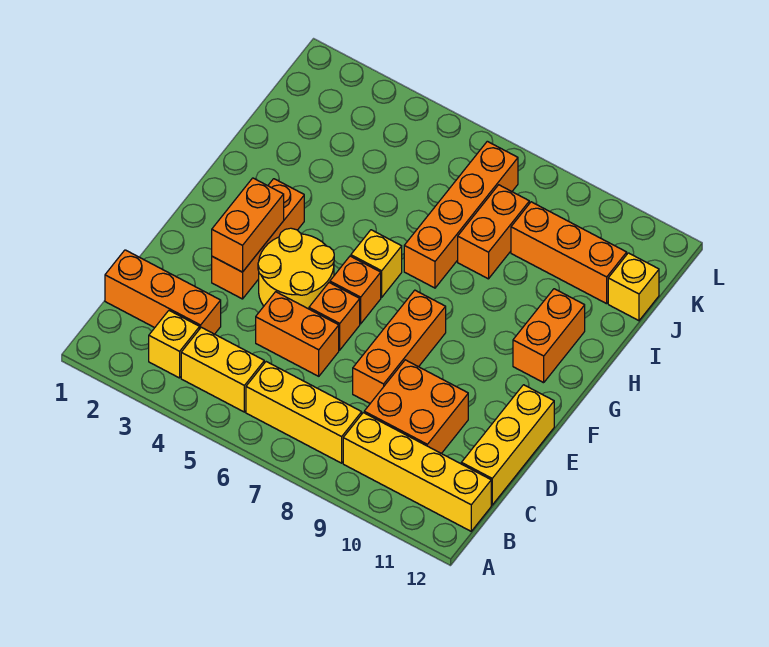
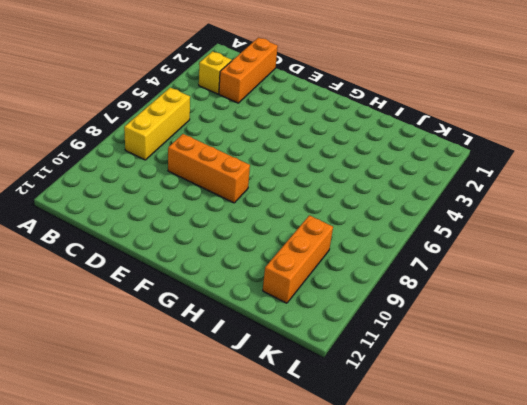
none -> yellow brick B4:B5 level 1
none -> yellow brick B9:B12 level 1
none -> orange brick C9:D10 level 1

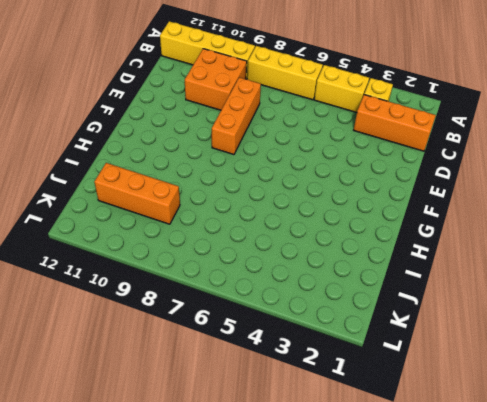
none -> yellow brick C12:E12 level 1
none -> orange brick D5:D6 level 1
none -> orange brick E3:G3 level 1

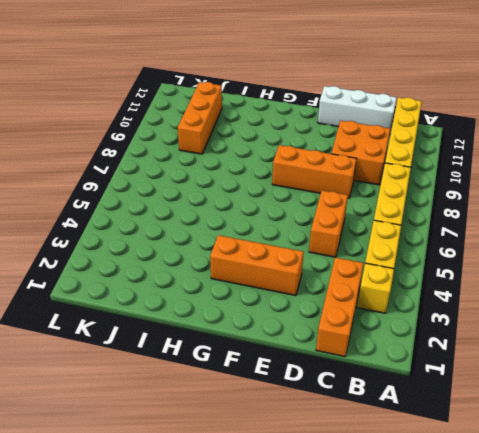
white brick C12:E12 level 1 -> yellow brick C12:E12 level 1
none -> yellow round brick E4:F5 level 1
none -> orange brick E6 level 1
none -> orange brick F6 level 1

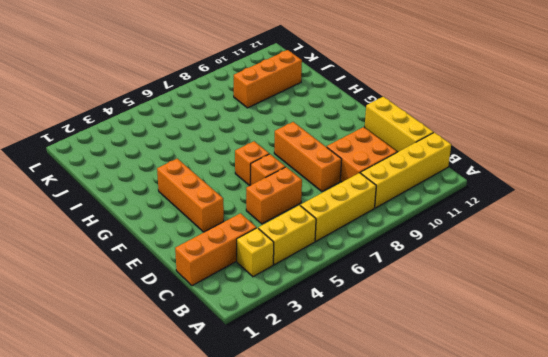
none -> yellow round brick E4:F5 level 1
none -> yellow brick G6 level 1
none -> orange brick G11:H11 level 1

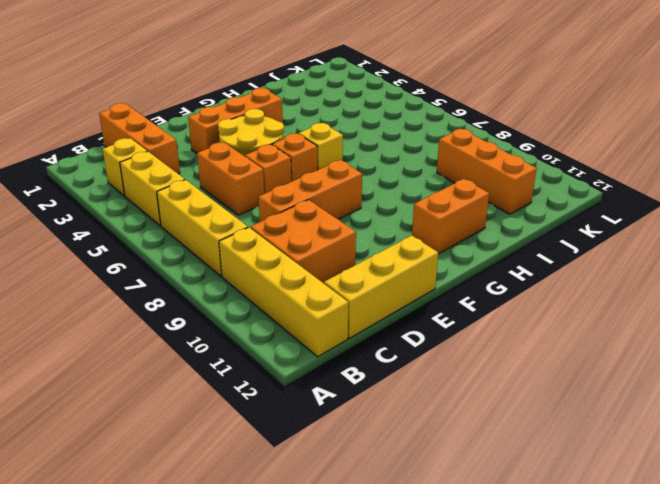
none -> orange brick H7:K7 level 1
none -> orange brick I8:J8 level 1
none -> yellow brick J12 level 1

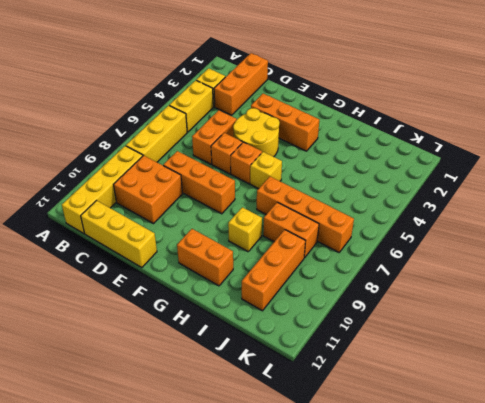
yellow brick H9 level 1 -> yellow brick J12 level 1
none -> orange brick E3:F3 level 2

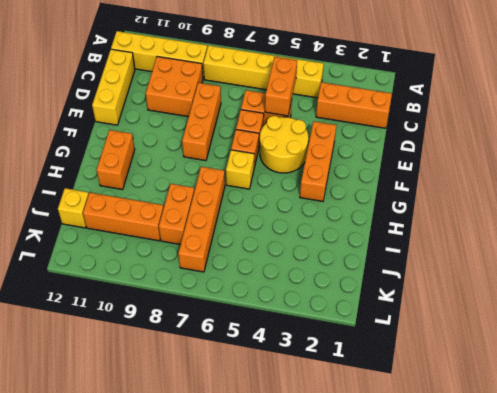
orange brick C5:D5 level 2 -> orange brick E3:F3 level 2
none -> yellow brick B3 level 1

